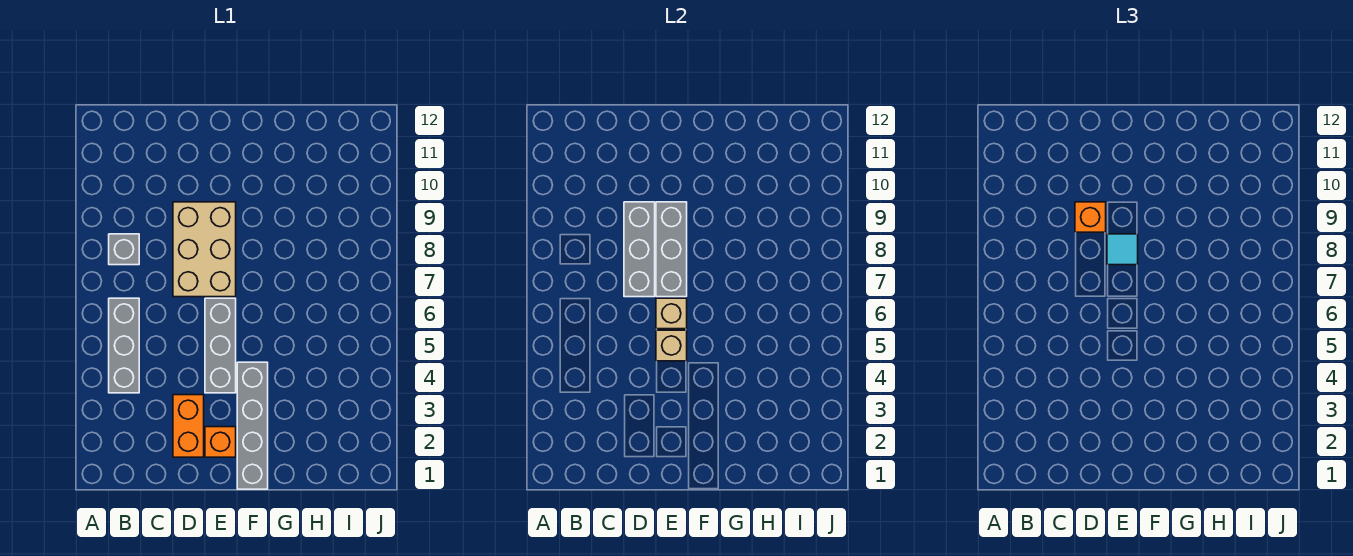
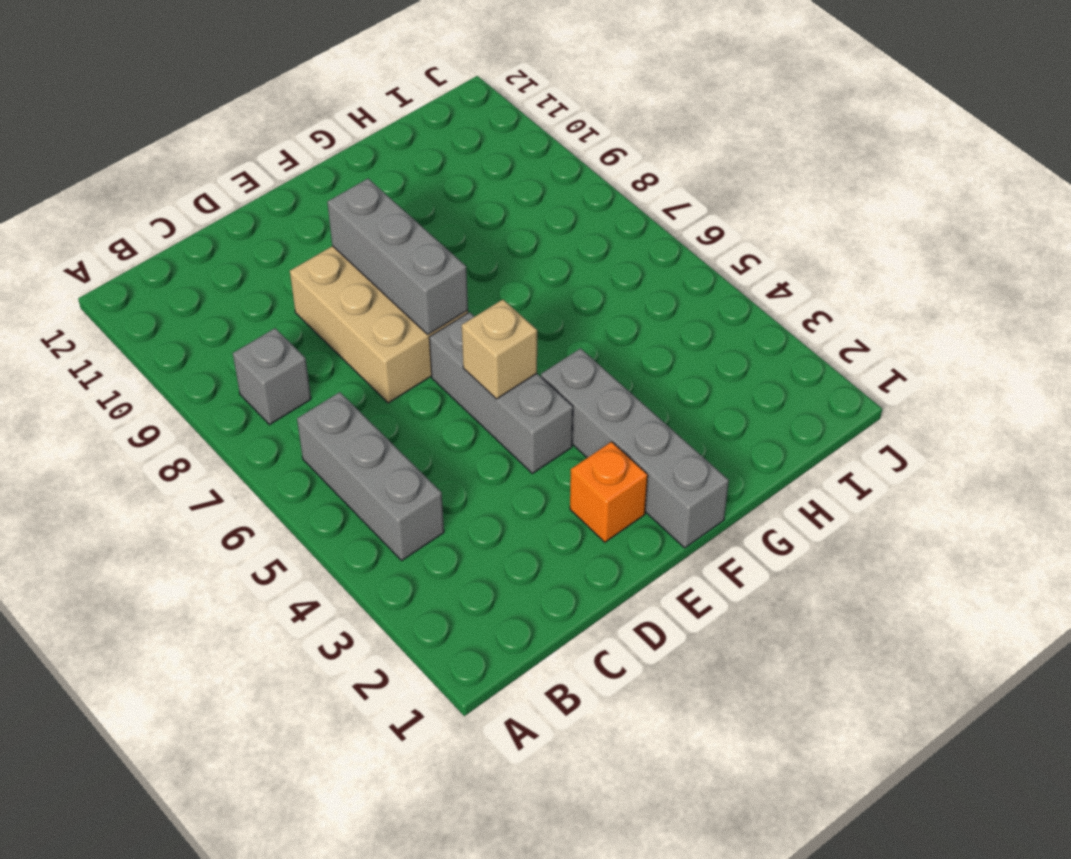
none -> orange brick D2:D3 level 1
none -> grey brick D7:D9 level 2
none -> tan brick E6 level 2

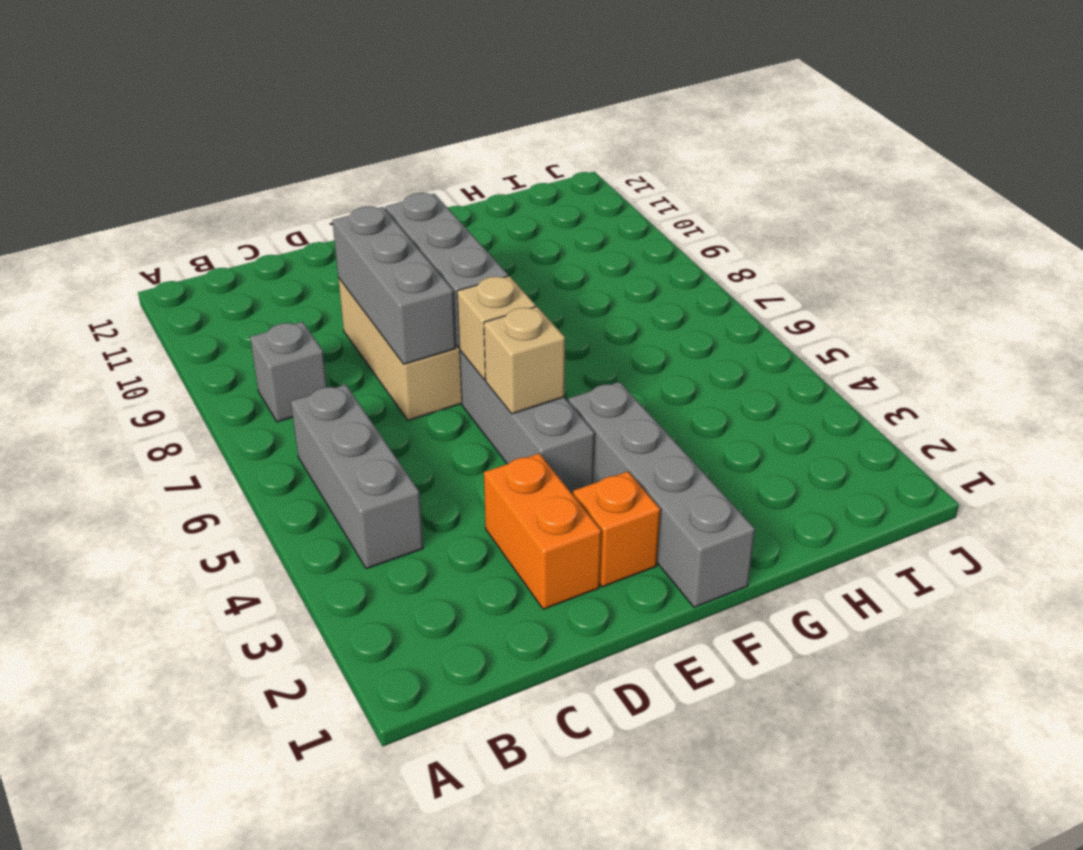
none -> orange brick D9 level 3
none -> cyan tile E8 level 3

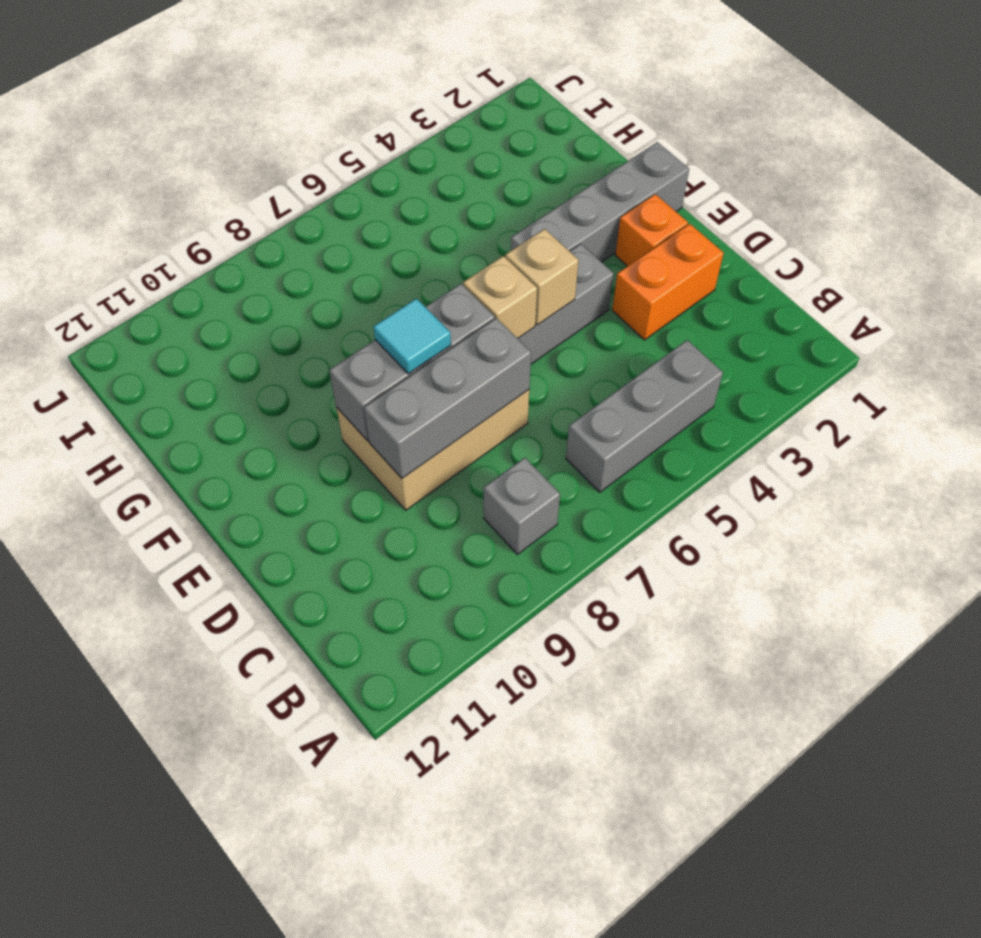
none -> orange brick D9 level 3

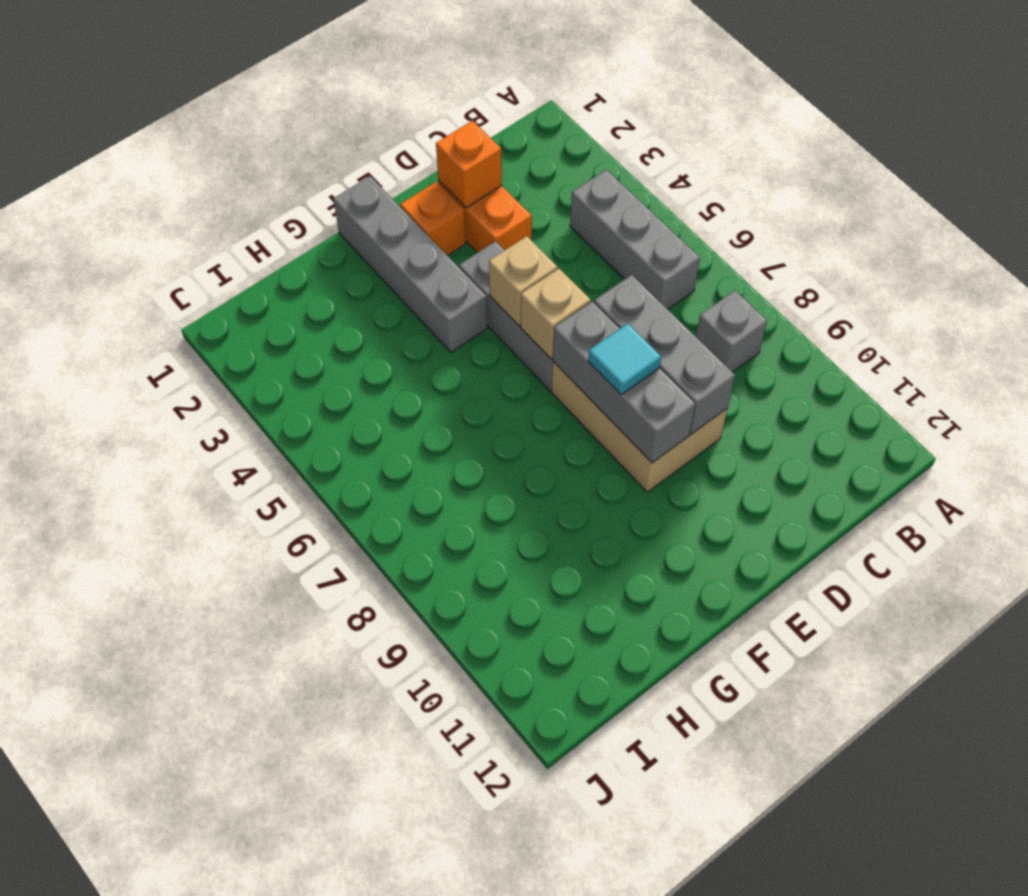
orange brick D2 level 2 -> orange brick D9 level 3

